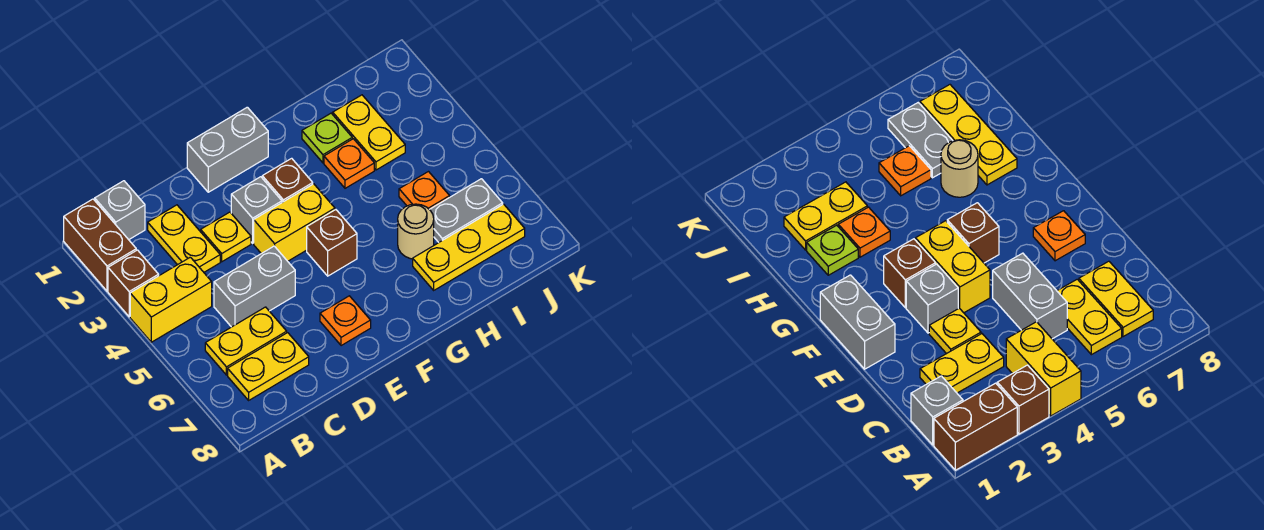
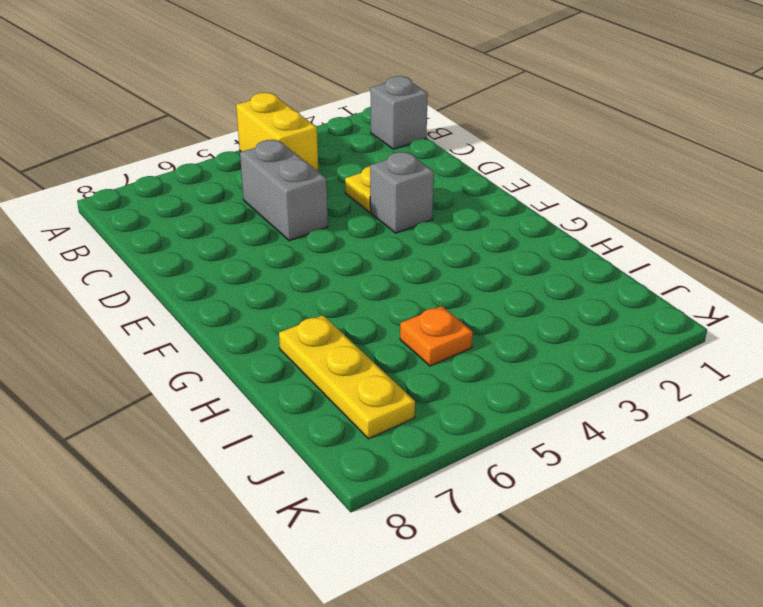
none -> brown brick A1:A2 level 1
none -> brown brick A3 level 1
none -> yellow plate B6:C6 level 1

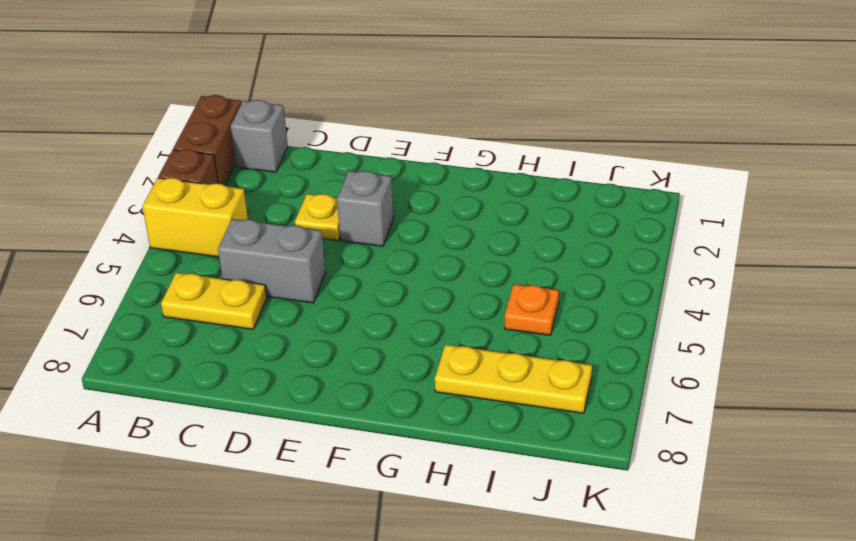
none -> yellow plate B7:C7 level 1
none -> yellow plate C2:C3 level 1
none -> grey brick E1:F1 level 1

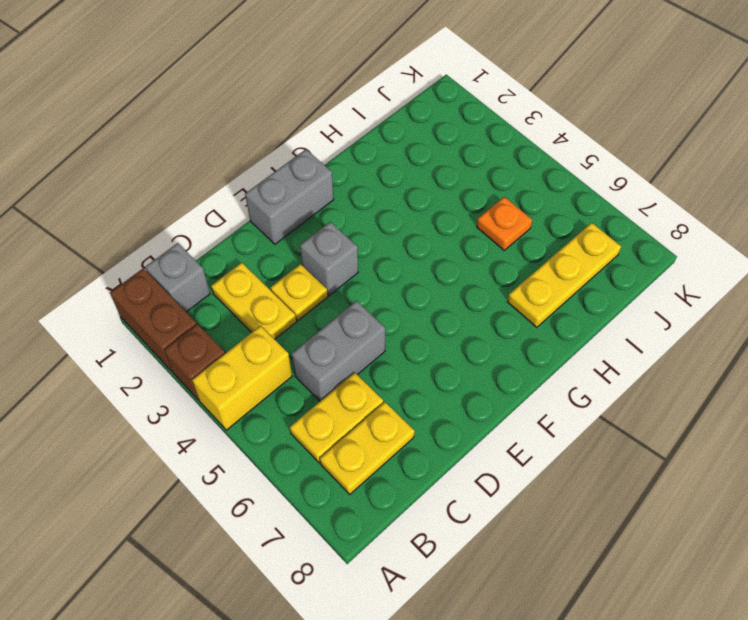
none -> yellow brick E4:F4 level 1
none -> orange plate E7 level 1
none -> brown brick F3 level 1

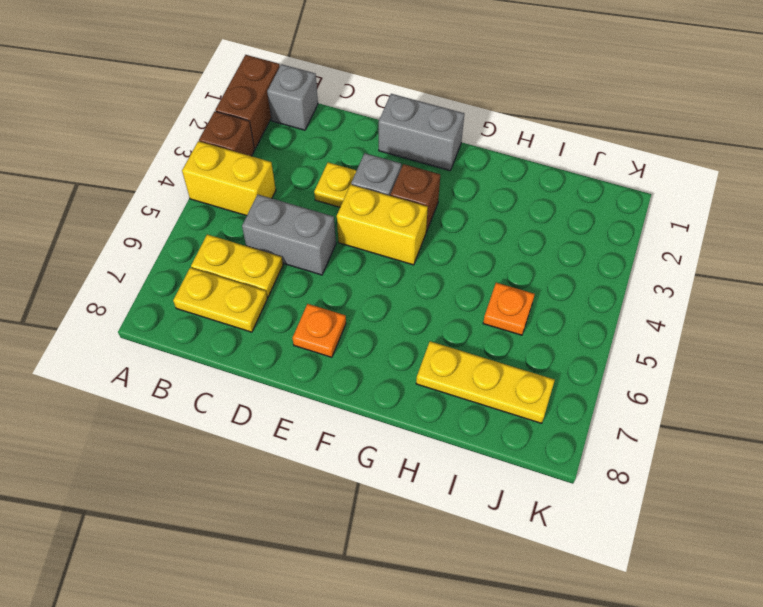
none -> yellow plate C2:C3 level 1
none -> brown brick F5 level 1
none -> lime plate H2 level 1

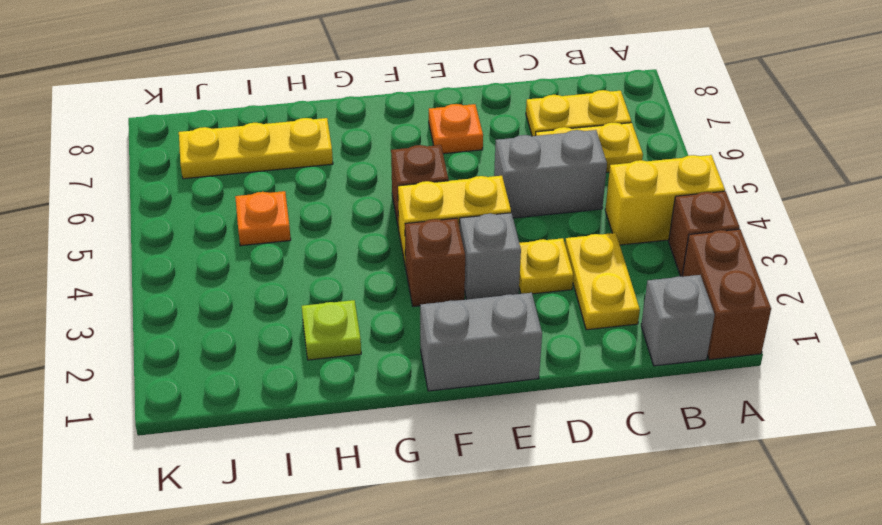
none -> orange plate H3 level 1
none -> tan round brick H6 level 1
none -> yellow plate I2:I3 level 1

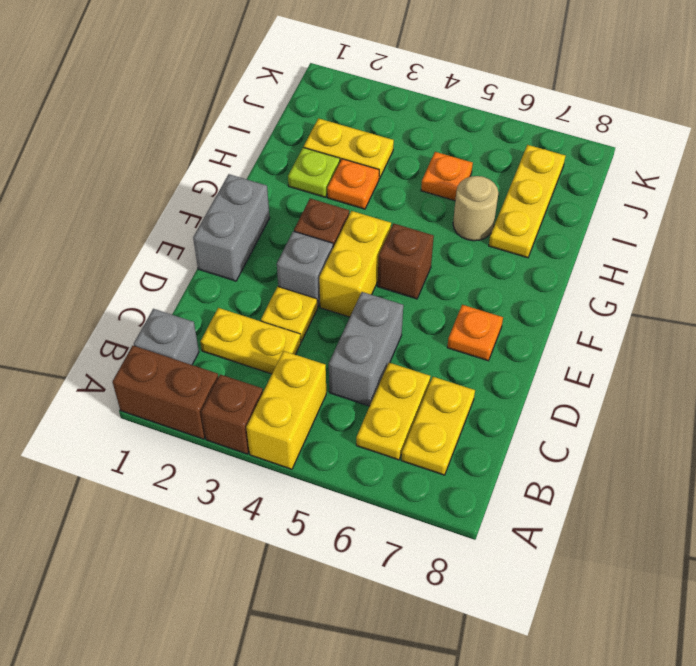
none -> grey plate I6:J6 level 1

